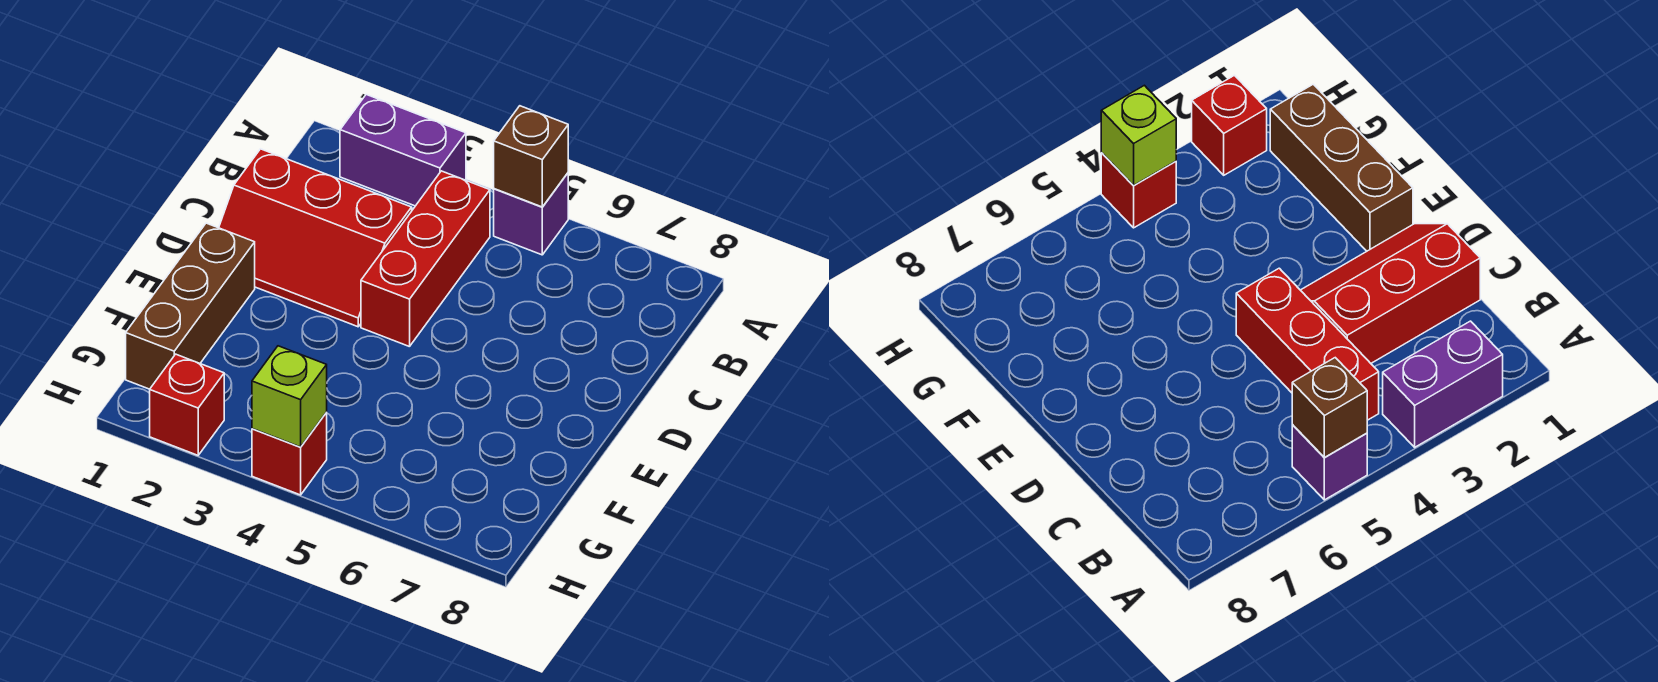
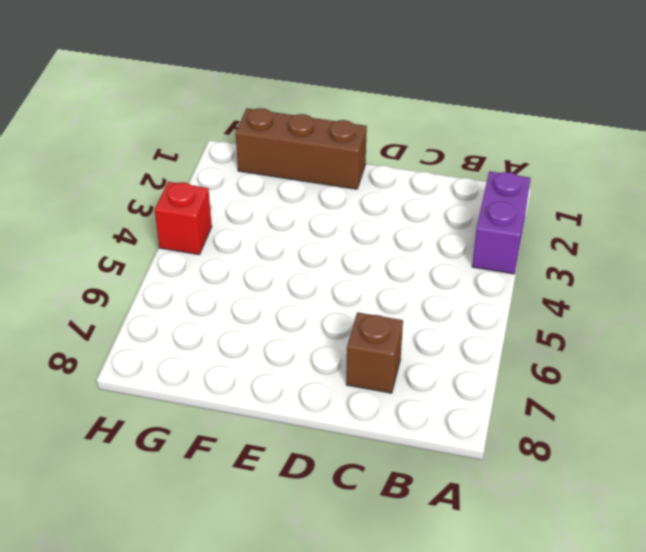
brown brick C7 level 1 -> brown brick A5 level 2
none -> purple brick A5 level 1
none -> red brick B4:D4 level 1

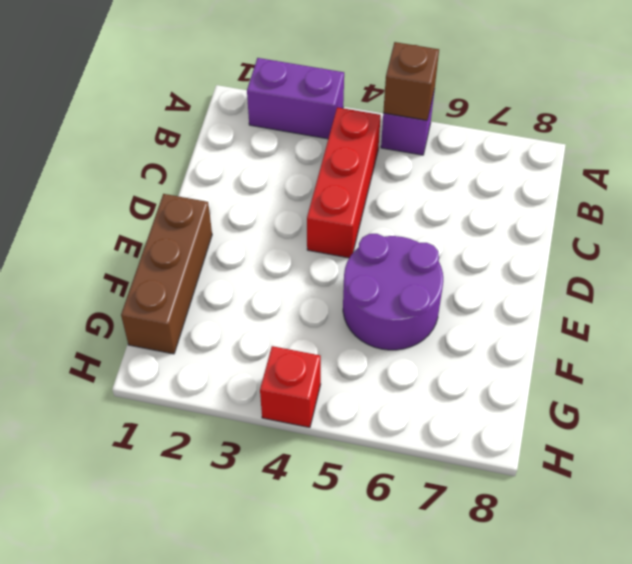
purple round brick E5:F6 level 1 -> none
none -> red slope C1:D3 level 1 top C
none -> red brick H2 level 1

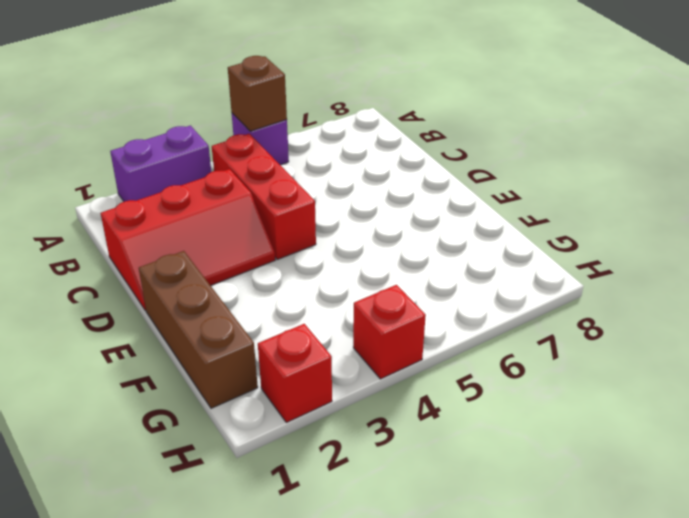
none -> lime brick H4 level 2

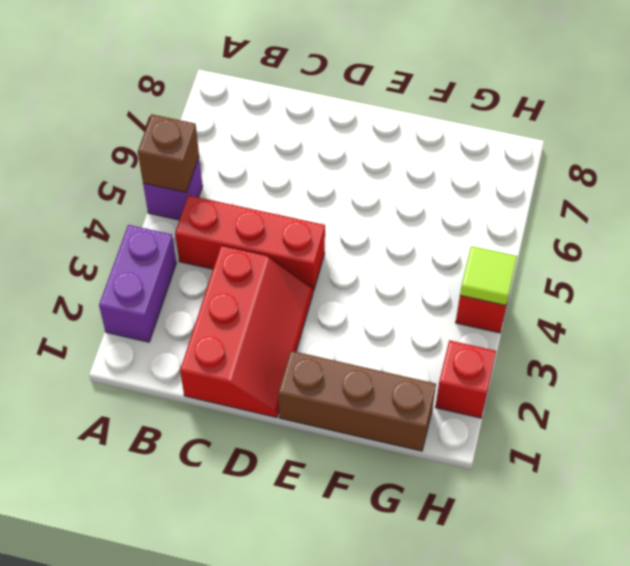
lime tile H4 level 2 -> lime brick H4 level 2

